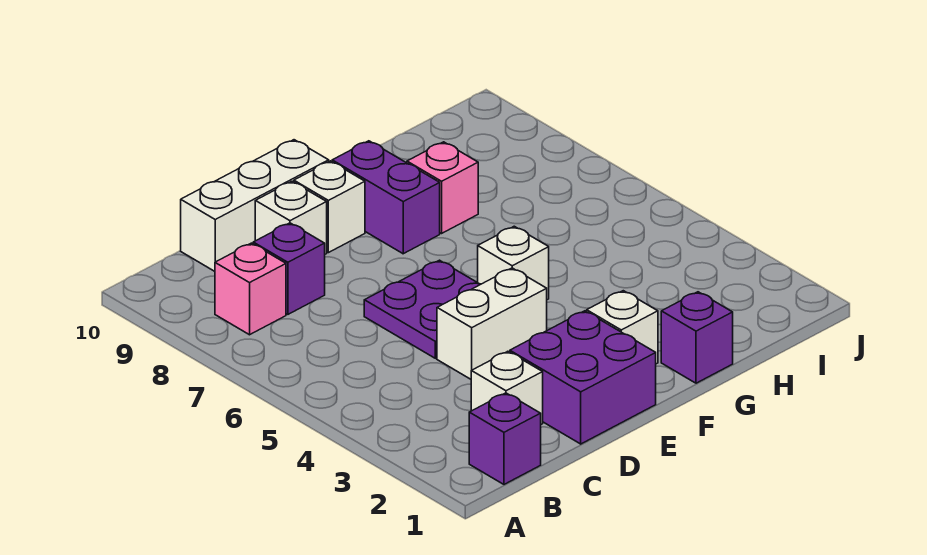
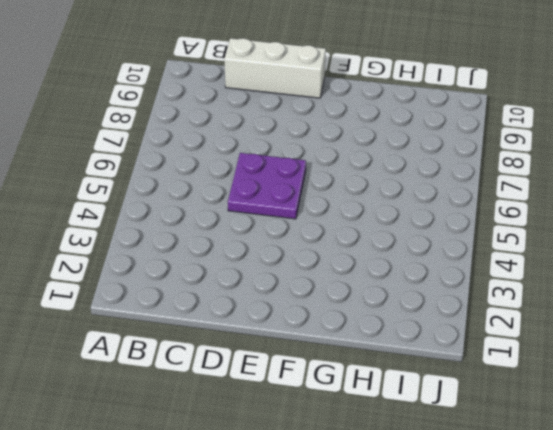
none -> purple brick B1 level 1
none -> pink brick B8 level 1
none -> white brick C2 level 1

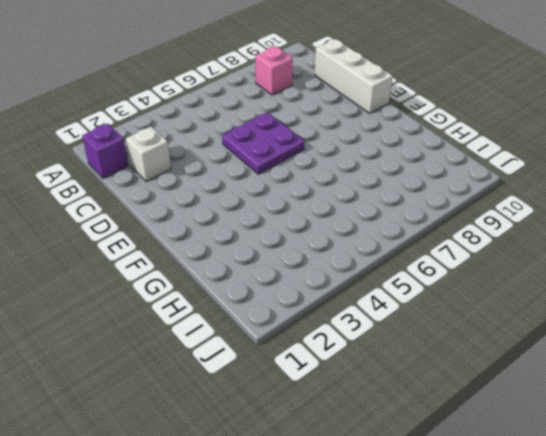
none -> purple brick C8 level 1
none -> purple brick D1:E2 level 1
none -> white brick D4:E4 level 1

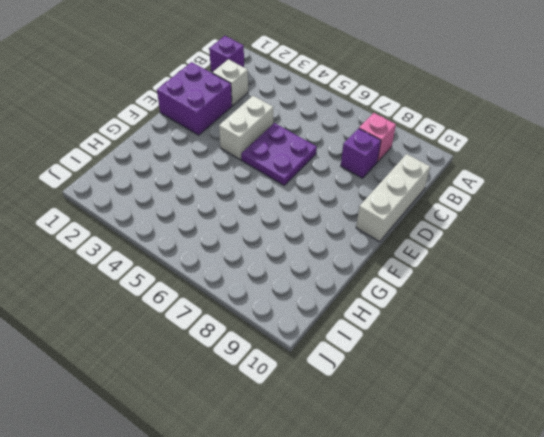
none -> white brick D9 level 1
none -> white brick E9 level 1
none -> white brick F2 level 1

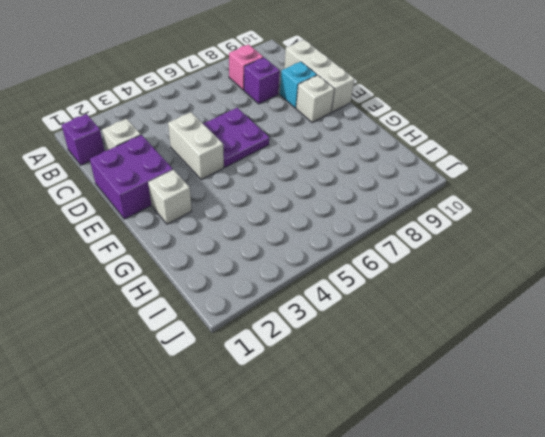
cyan brick D9 level 1 -> white brick D9 level 1
none -> white brick F5 level 1
none -> purple brick F8:F9 level 1
none -> purple brick G1 level 1

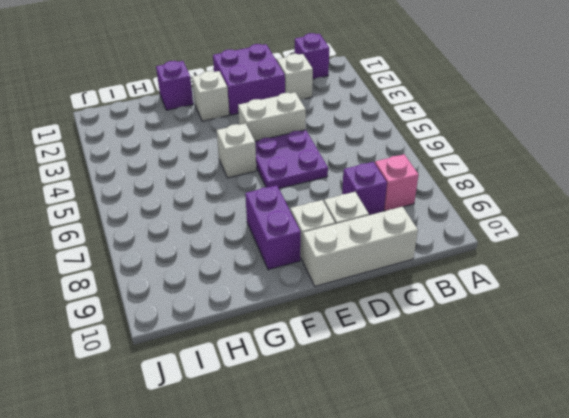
none -> pink brick G8 level 1

